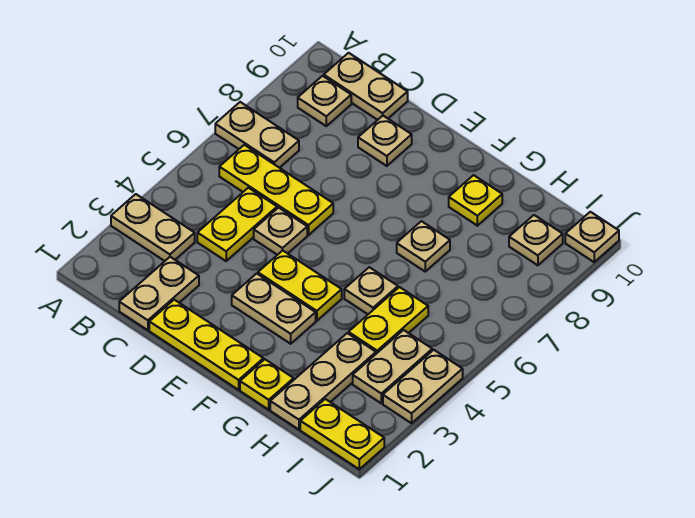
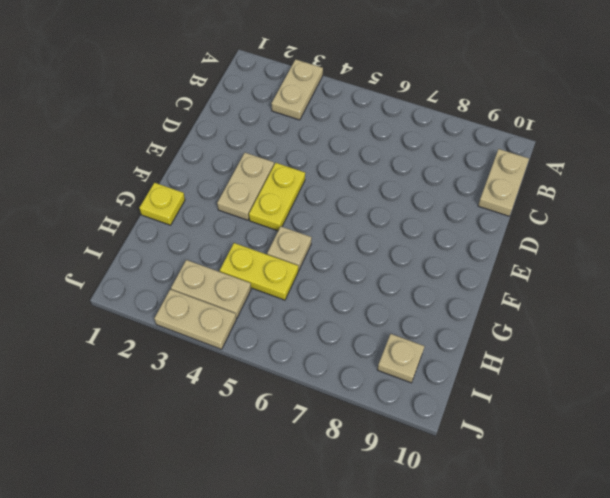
none -> tan plate A7:B7 level 1
none -> yellow plate B6:D6 level 1
none -> tan plate B9 level 1

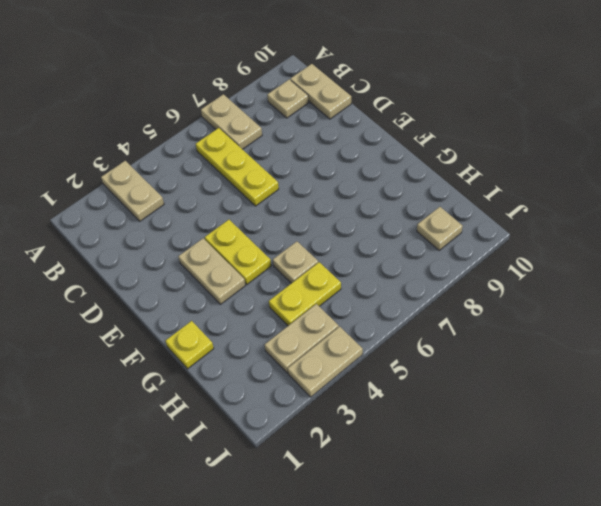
none -> tan plate C1:C2 level 1
none -> yellow plate C4:C5 level 1
none -> yellow plate D1:F1 level 1

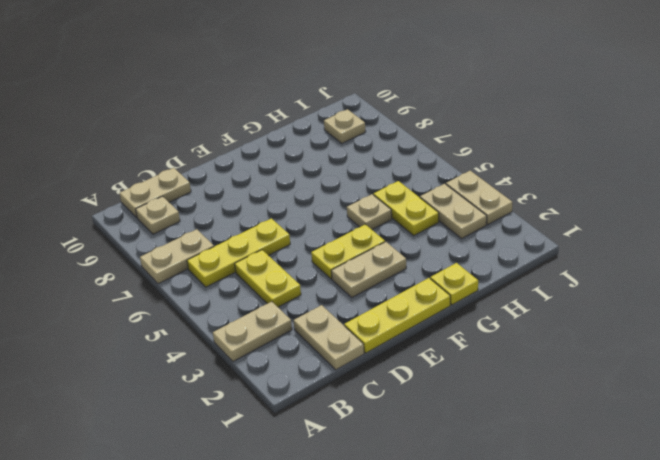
none -> tan plate D5 level 1
none -> tan plate D9 level 1
none -> tan plate G7 level 1

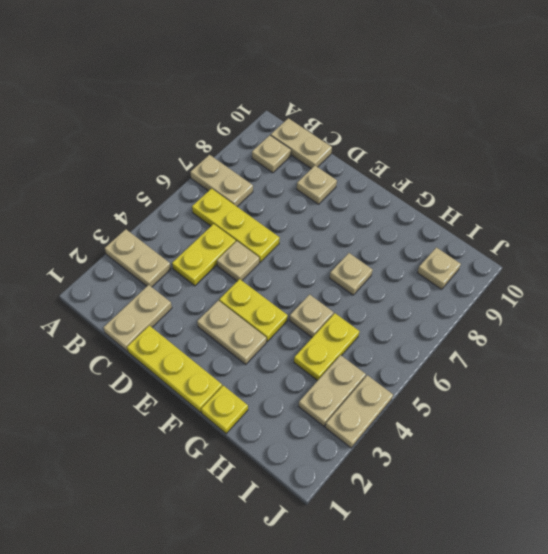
none -> yellow plate G9 level 1
none -> tan plate H1:H3 level 1
none -> yellow plate I1:J1 level 1

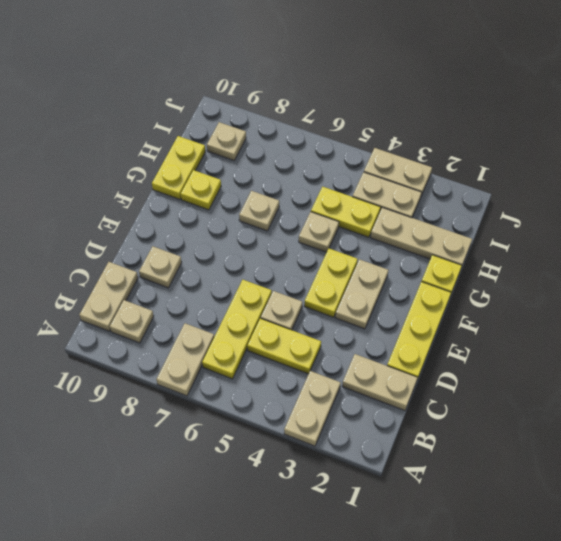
yellow plate G10:H10 level 1 -> yellow plate I1:J1 level 1
none -> tan plate J10 level 1

